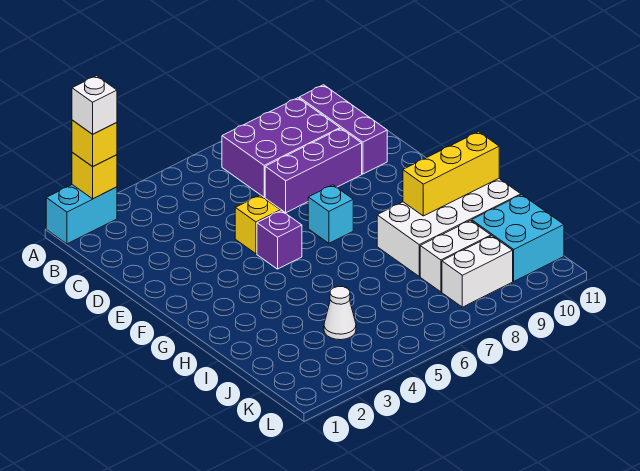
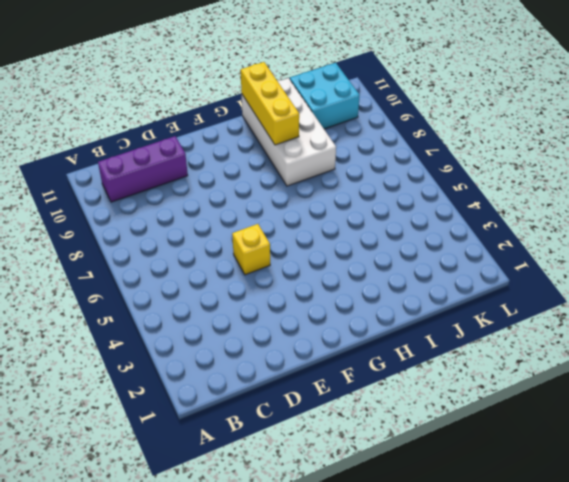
none -> cyan brick A1:A2 level 1
none -> purple brick B7:C9 level 1
none -> purple brick D7:D9 level 1

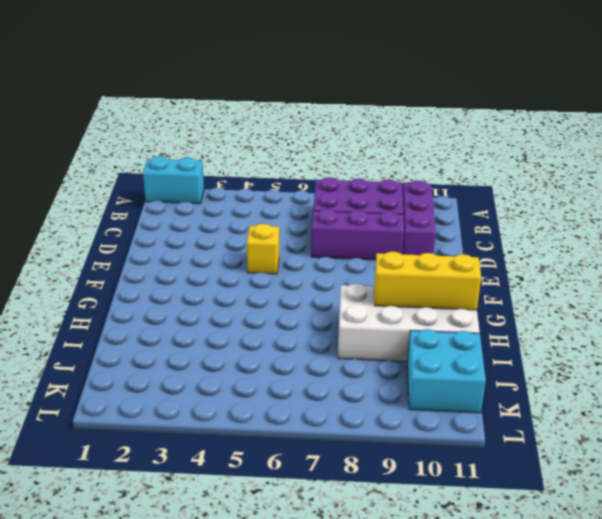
none -> purple brick F5 level 1
none -> cyan brick F7 level 1
none -> white cone J4 level 1

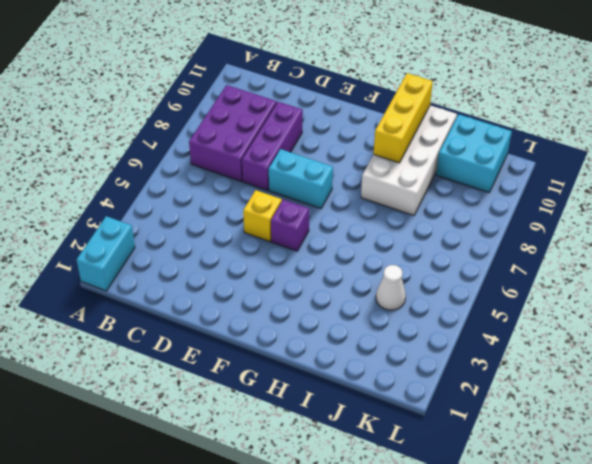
cyan brick E7:F7 level 1 -> cyan brick F7 level 1
none -> purple brick B10:D10 level 1
none -> white brick J8:J9 level 1
none -> white brick K8:K9 level 1

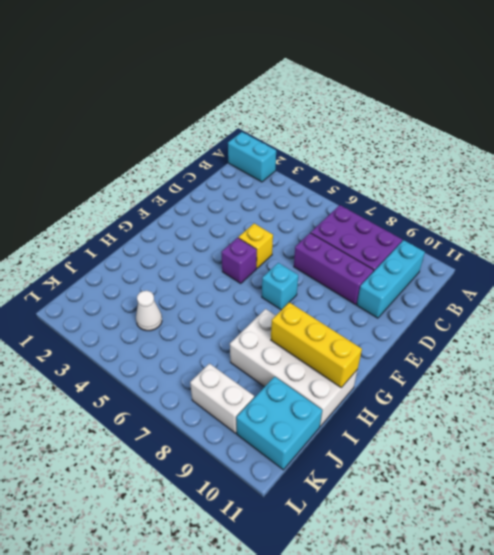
cyan brick B10:D10 level 1 -> purple brick B10:D10 level 1
none -> white brick J8:J9 level 1
none -> yellow brick A2 level 2
none -> yellow brick A2 level 3

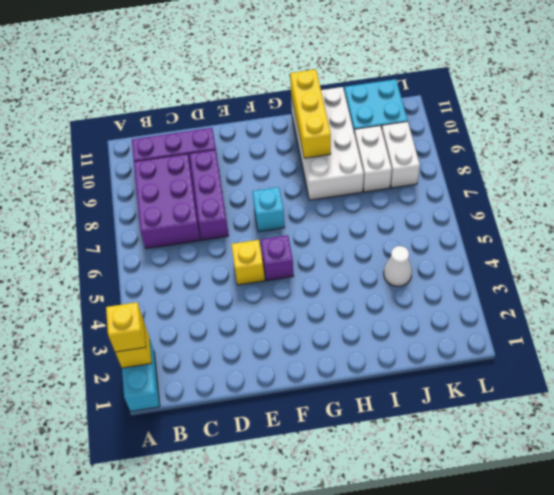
none -> white brick A2 level 4

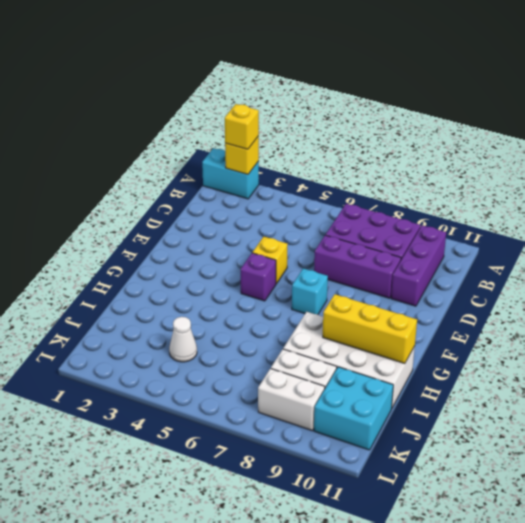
none -> white brick A2 level 4

